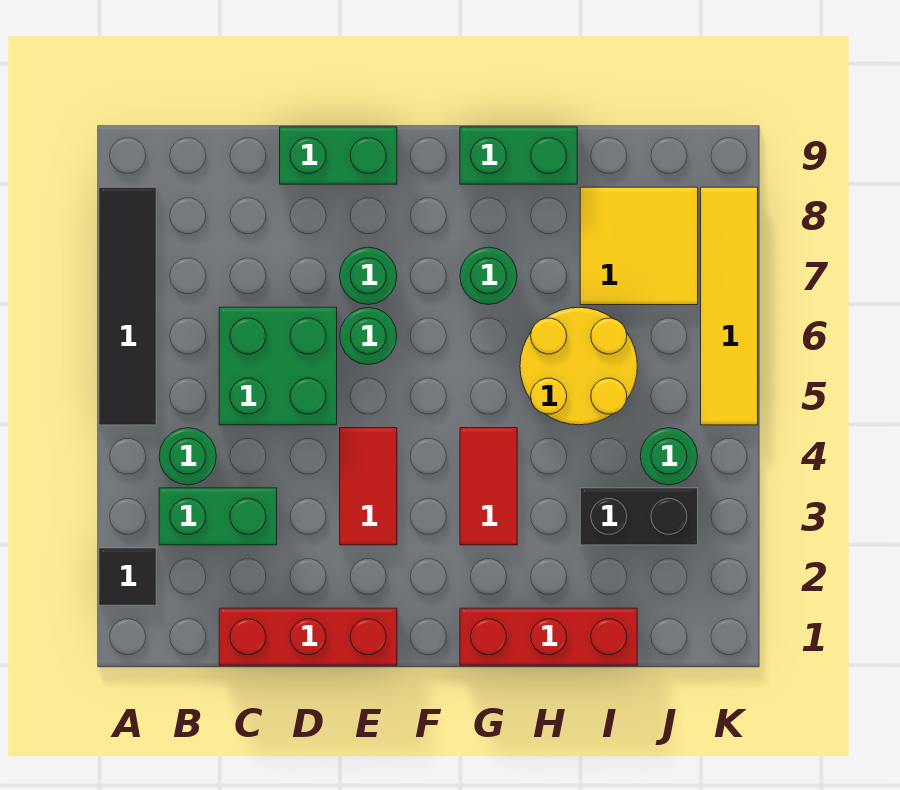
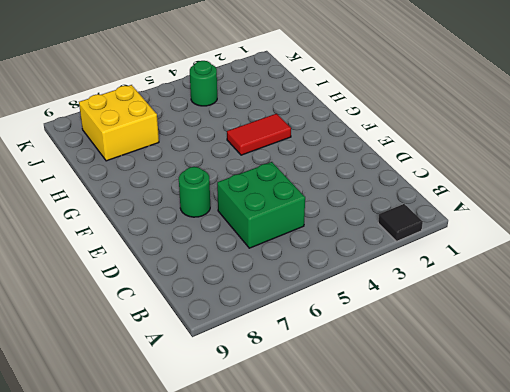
yellow brick I7:J8 level 1 -> yellow tile I7:J8 level 1
none -> black tile A5:A8 level 1
none -> green brick B3:C3 level 1
none -> green round brick B4 level 1

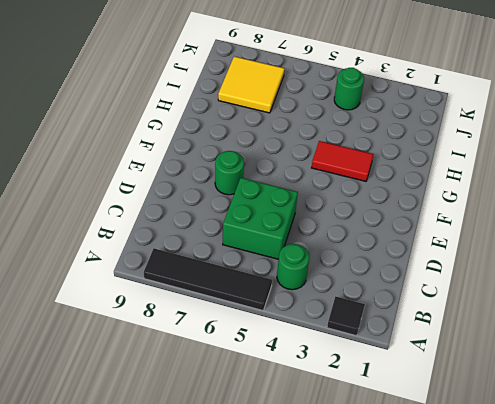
none -> green brick B3:C3 level 1
none -> red brick C1:E1 level 1
none -> green brick D9:E9 level 1

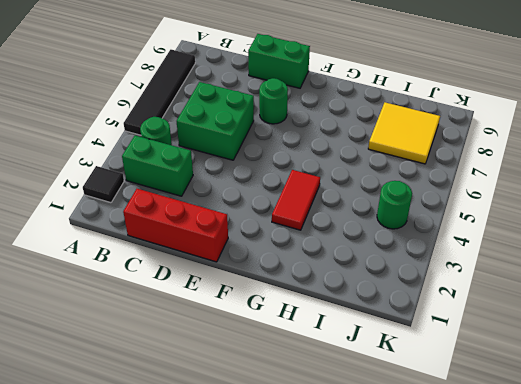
none -> red tile E3:E4 level 1
none -> green round brick E6 level 1
none -> red brick G1:I1 level 1

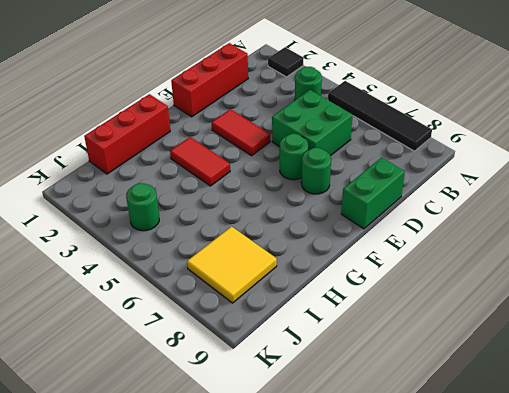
none -> green brick B3:C3 level 1
none -> green round brick G7 level 1
none -> green brick G9:H9 level 1

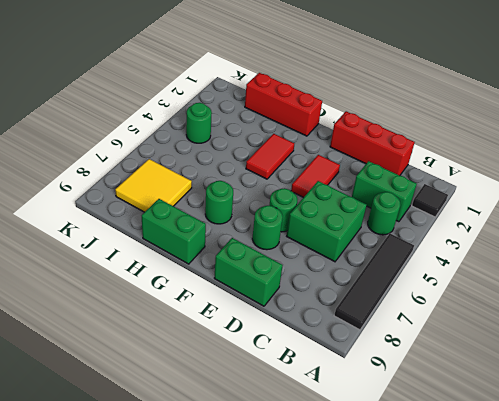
none -> yellow round brick H5:I6 level 1
none -> black brick I3:J3 level 1
none -> yellow tile K5:K8 level 1

